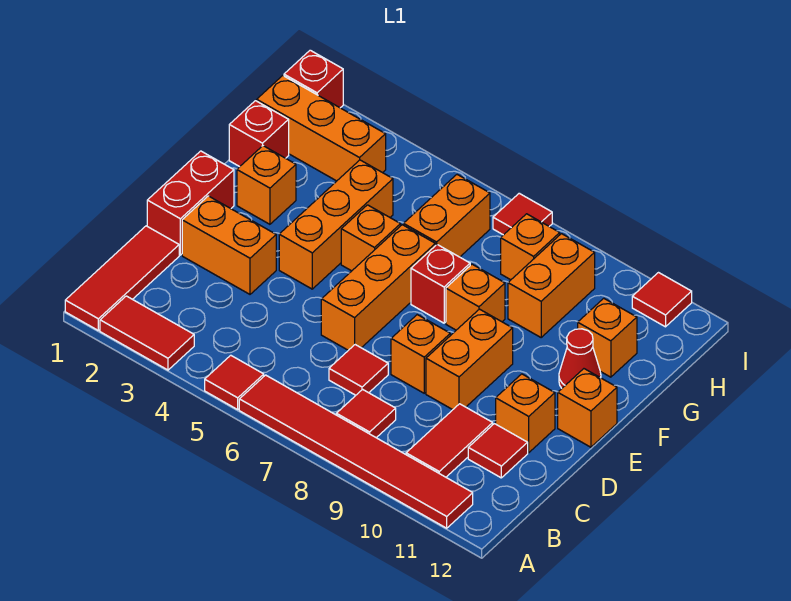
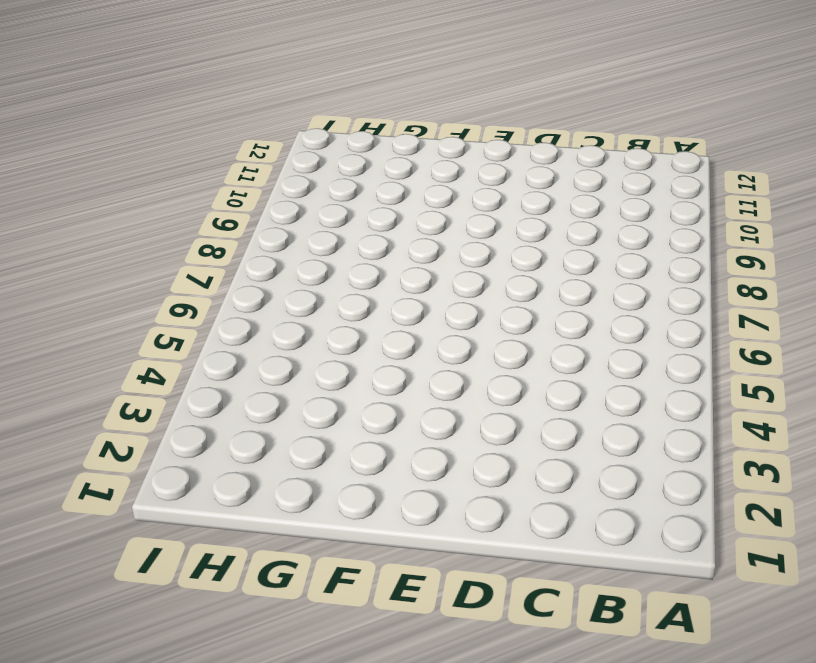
none -> red tile A1:C1 level 1
none -> red tile A2:A3 level 1
none -> red tile A5 level 1
none -> red tile A6:A11 level 1

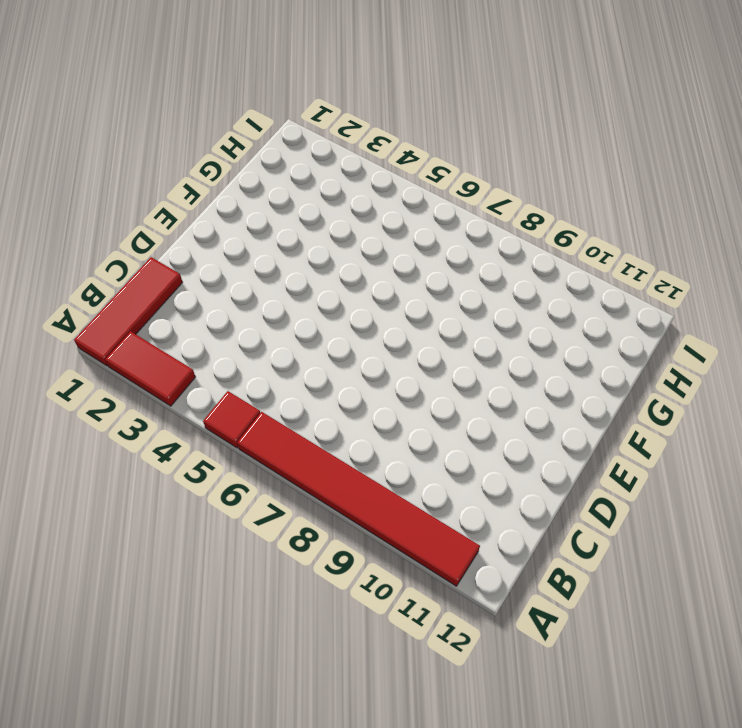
none -> red tile B8 level 1
none -> red tile B10:C10 level 1
none -> red tile C7 level 1
none -> red tile C11 level 1

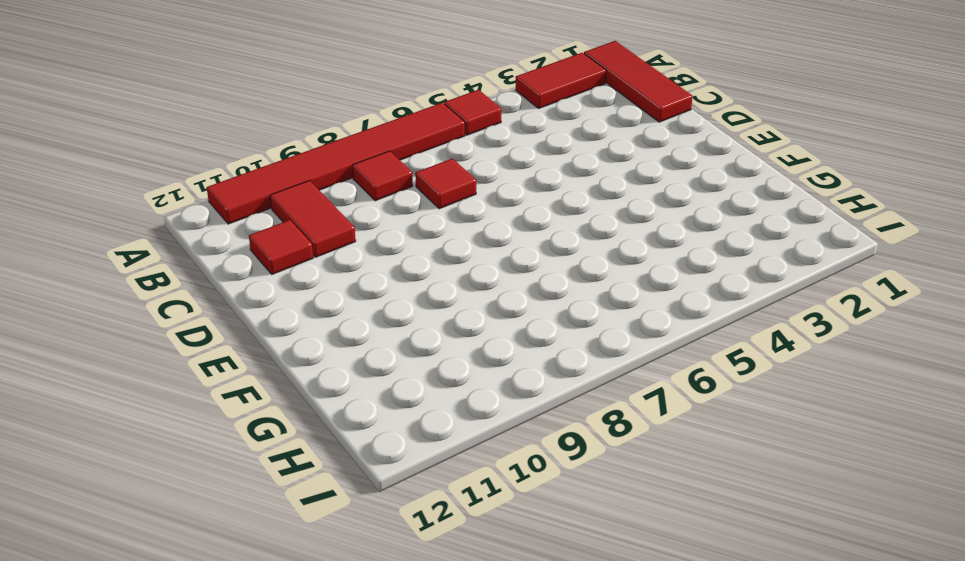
none -> red brick D1:E1 level 1
none -> orange brick D2:D3 level 1
none -> orange brick D6:F6 level 1
none -> orange brick D8 level 1

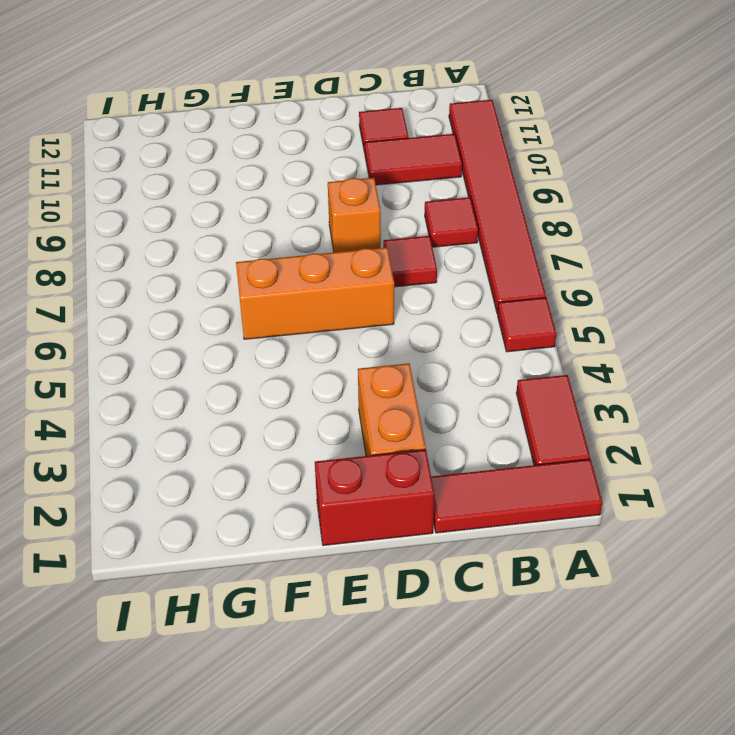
none -> orange brick D9:E9 level 1
none -> orange brick D11 level 1
none -> orange brick E4:G4 level 1
none -> orange brick E12 level 1

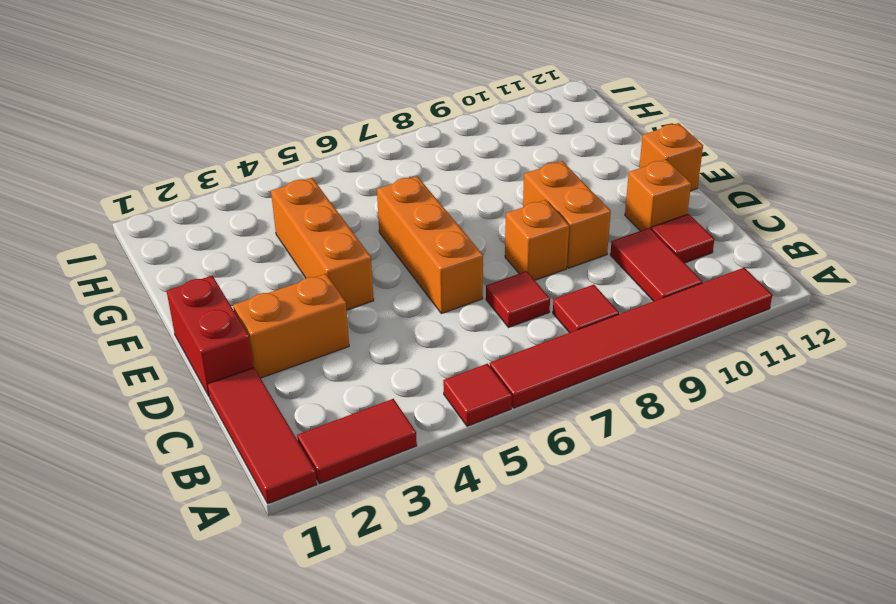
none -> orange brick F2 level 1
none -> orange brick F5 level 1
none -> red brick F7 level 1
none -> orange brick F8 level 1

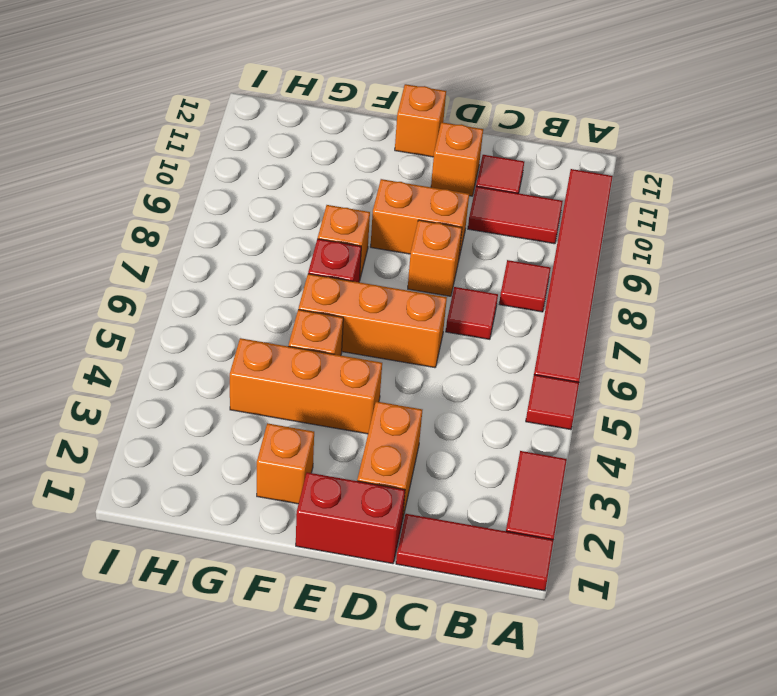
none -> red cone F11 level 1
none -> red brick G1 level 1
none -> orange brick G6:H6 level 1
none -> orange brick G9:H9 level 1

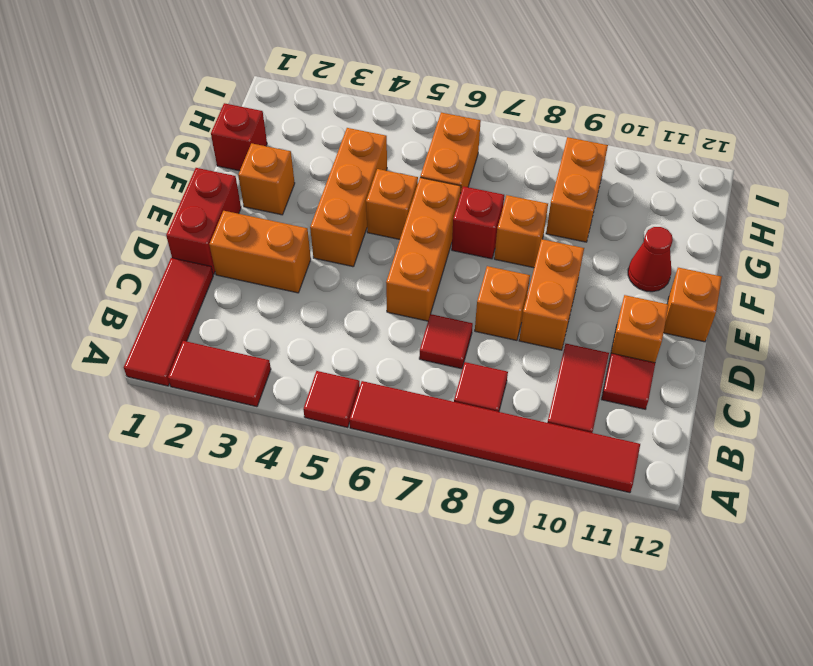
none -> orange brick G11 level 1
none -> orange brick H1:H3 level 1
none -> orange brick H8 level 1
none -> red brick I1 level 1

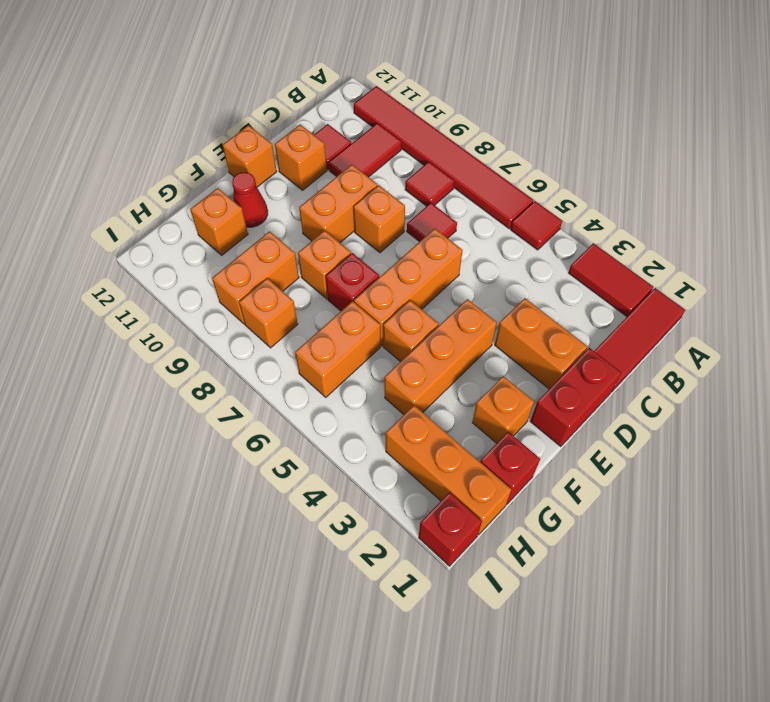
none -> red tile I7 level 1
none -> red tile I11 level 1

